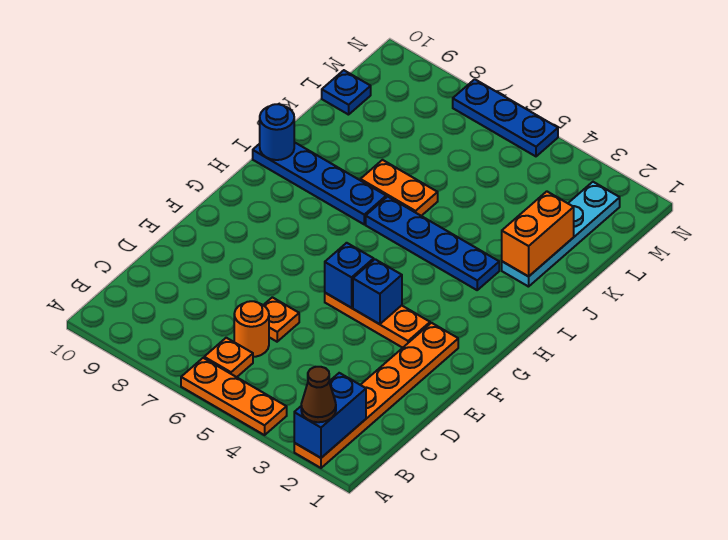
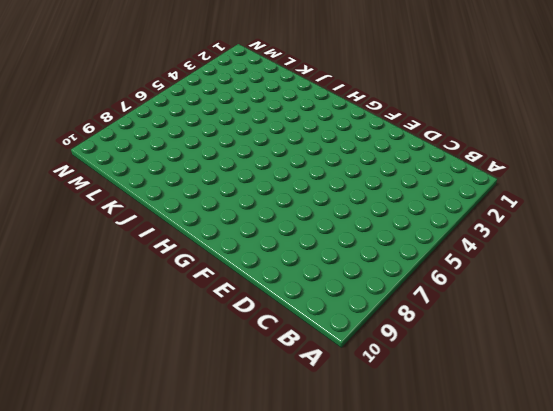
none -> orange plate A2:F2 level 1
none -> orange plate A4:A6 level 1
none -> orange plate B6 level 1

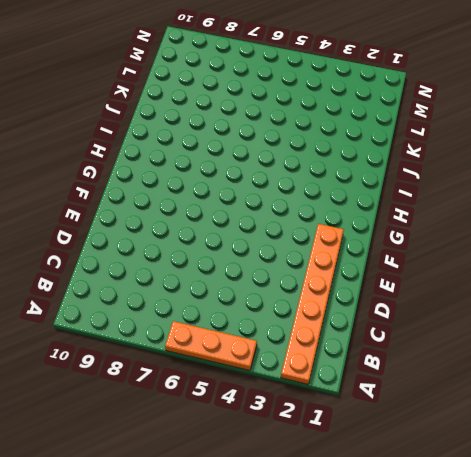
none -> orange plate B6 level 1
none -> orange round brick C6 level 1
none -> orange plate D6 level 1

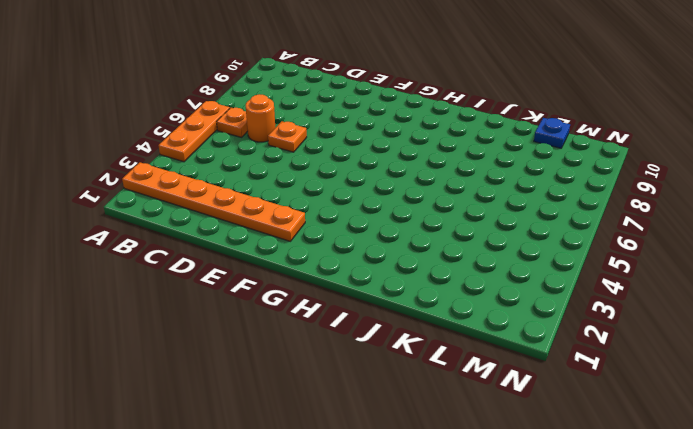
none -> orange plate F3:F5 level 1
none -> blue plate I3:I6 level 1
none -> blue plate I7:I10 level 1

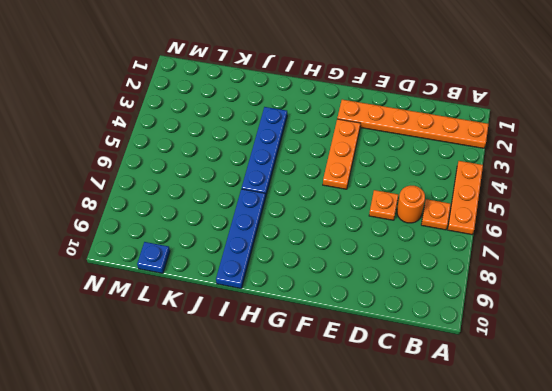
none -> cyan plate J2:M2 level 1
none -> orange plate J6:J7 level 1
none -> blue plate N5:N7 level 1

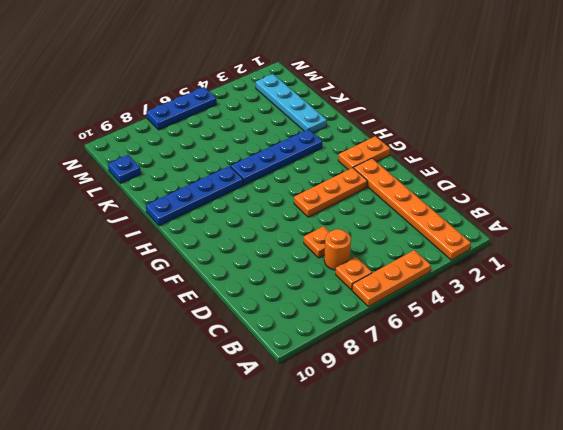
orange plate G1:G2 level 1 -> orange plate J6:J7 level 1
none -> blue brick A2:B2 level 2
none -> blue brick F4 level 2
none -> blue brick F5 level 2

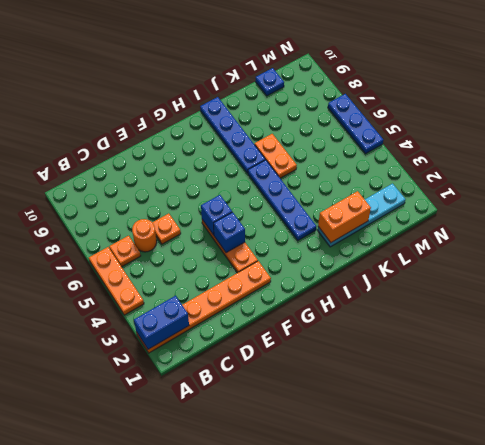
none -> blue round brick I10 level 2
none -> brown cone A2 level 3

